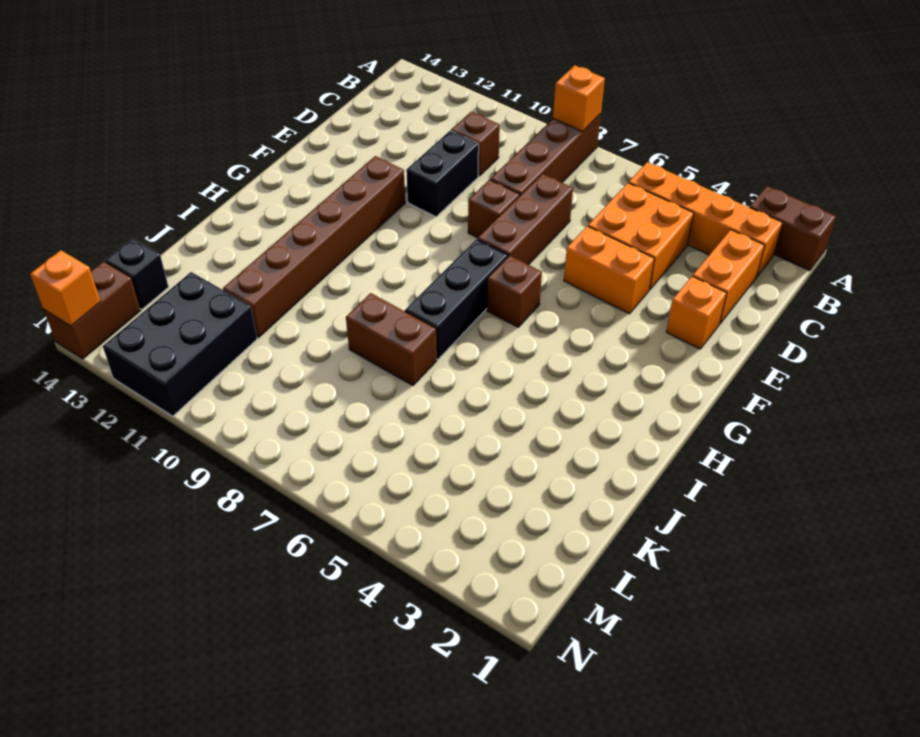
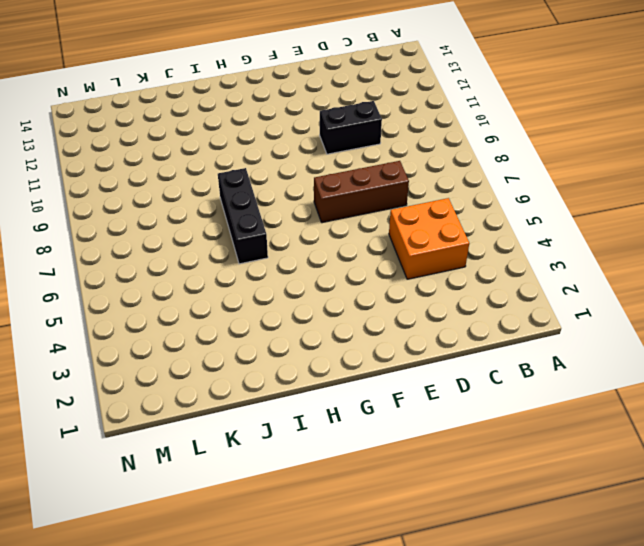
black brick I6:I8 level 1 -> black brick G7:I7 level 1
none -> brown brick A1:A2 level 1
none -> brown brick A8:D8 level 1
none -> orange brick B2:B5 level 1

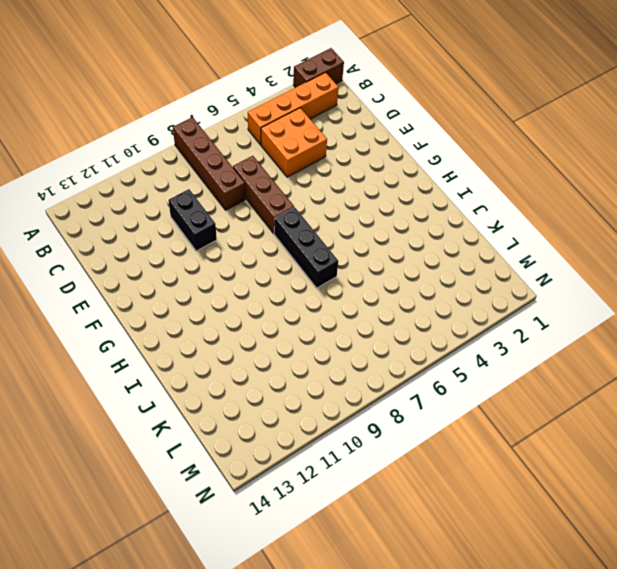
none -> orange brick C2:D2 level 1
none -> brown brick C10 level 1
none -> orange brick E2 level 1

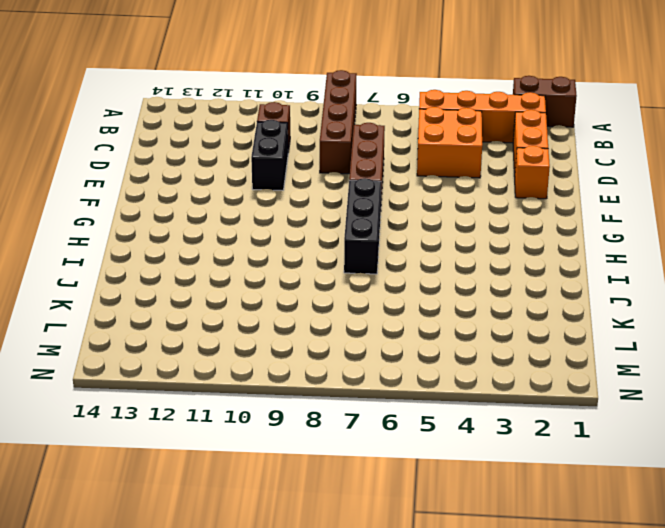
none -> orange brick E4:E5 level 1
none -> brown brick E8 level 1
none -> brown brick F11:K11 level 1

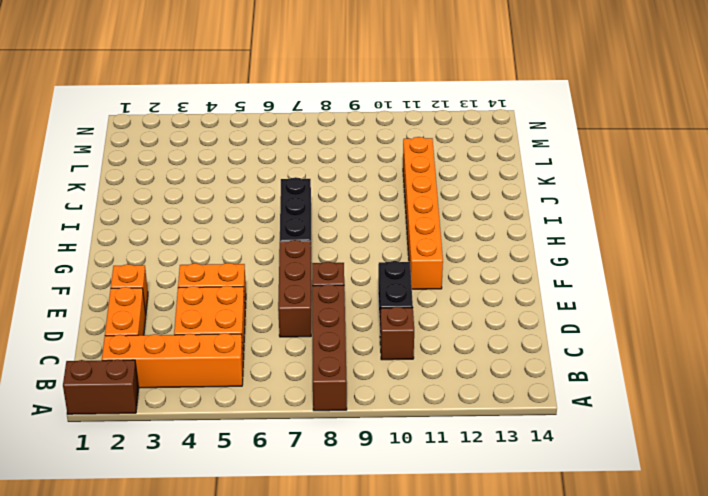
orange brick F11:K11 level 1 -> brown brick F11:K11 level 1
none -> brown brick G6 level 1
none -> brown brick J7:J8 level 1
none -> black brick L11:N12 level 1

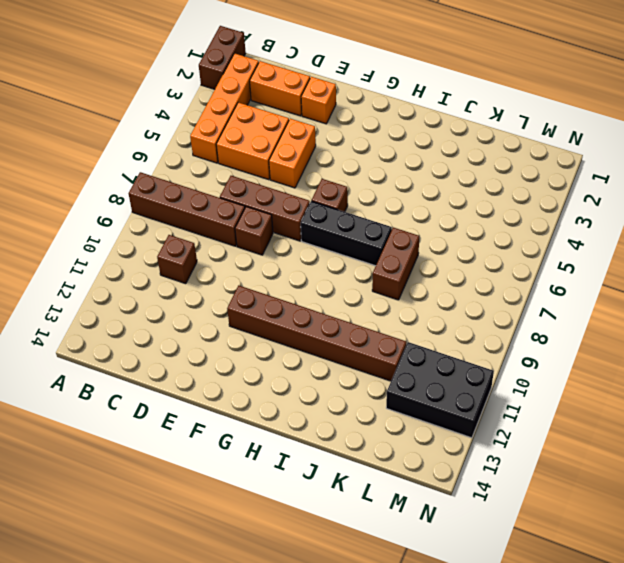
none -> black brick D10:E10 level 1
none -> black brick L14 level 1
none -> brown brick M14:N14 level 1

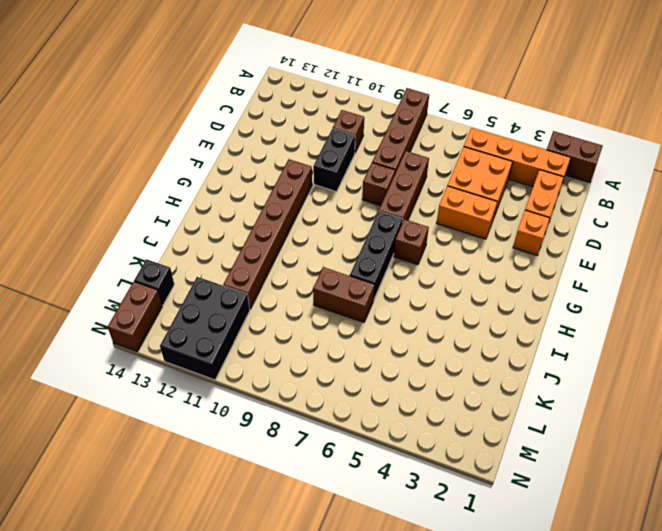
none -> orange brick A8 level 2
none -> orange brick N14 level 2

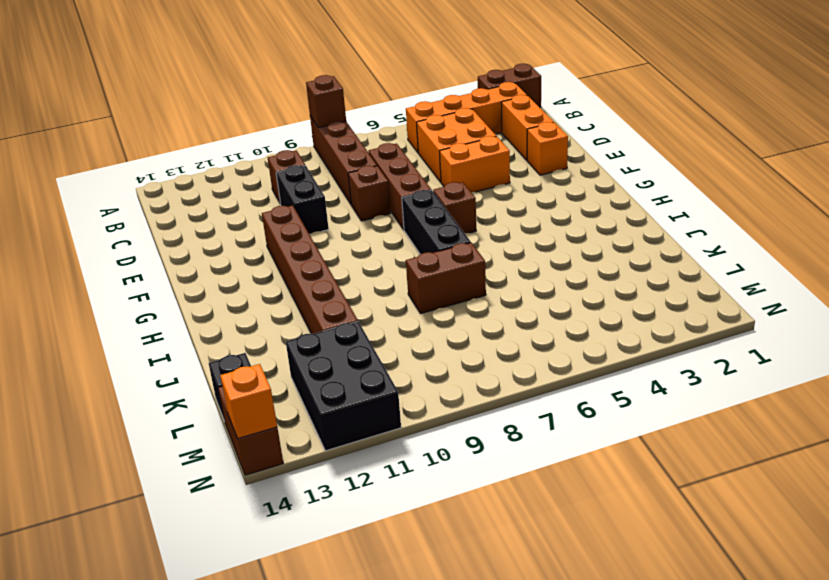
brown brick A8 level 2 -> orange brick A8 level 2

